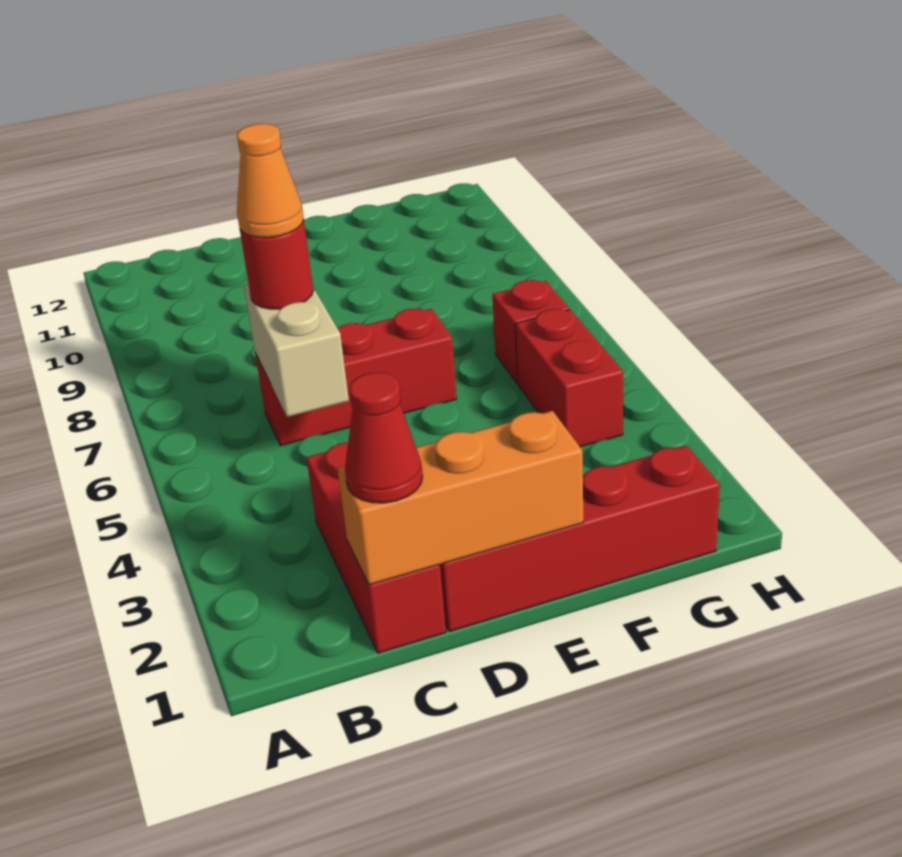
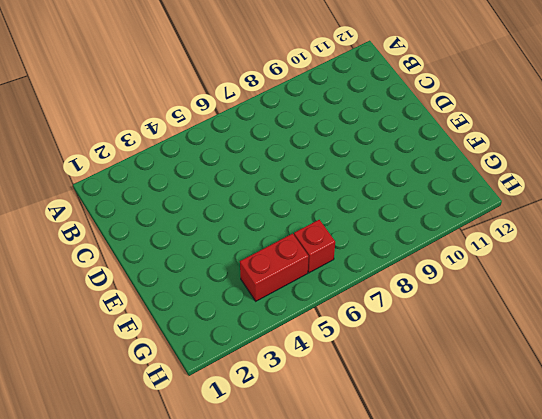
none -> red brick C1:C3 level 1
none -> red brick C6:E6 level 1

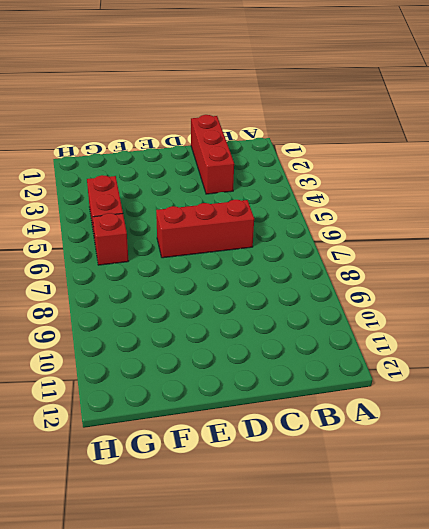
none -> red brick D1:G1 level 1
none -> orange brick C1:E1 level 2

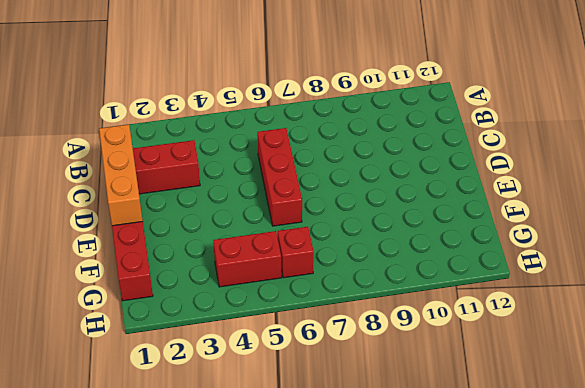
none -> tan brick C5:C6 level 2
none -> red cone C1 level 3

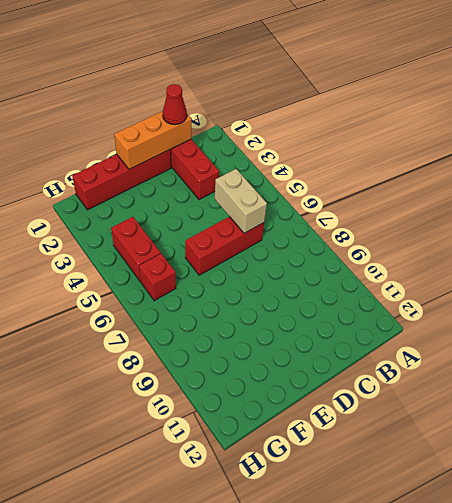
none -> red round brick C6 level 3
none -> orange cone C6 level 4

